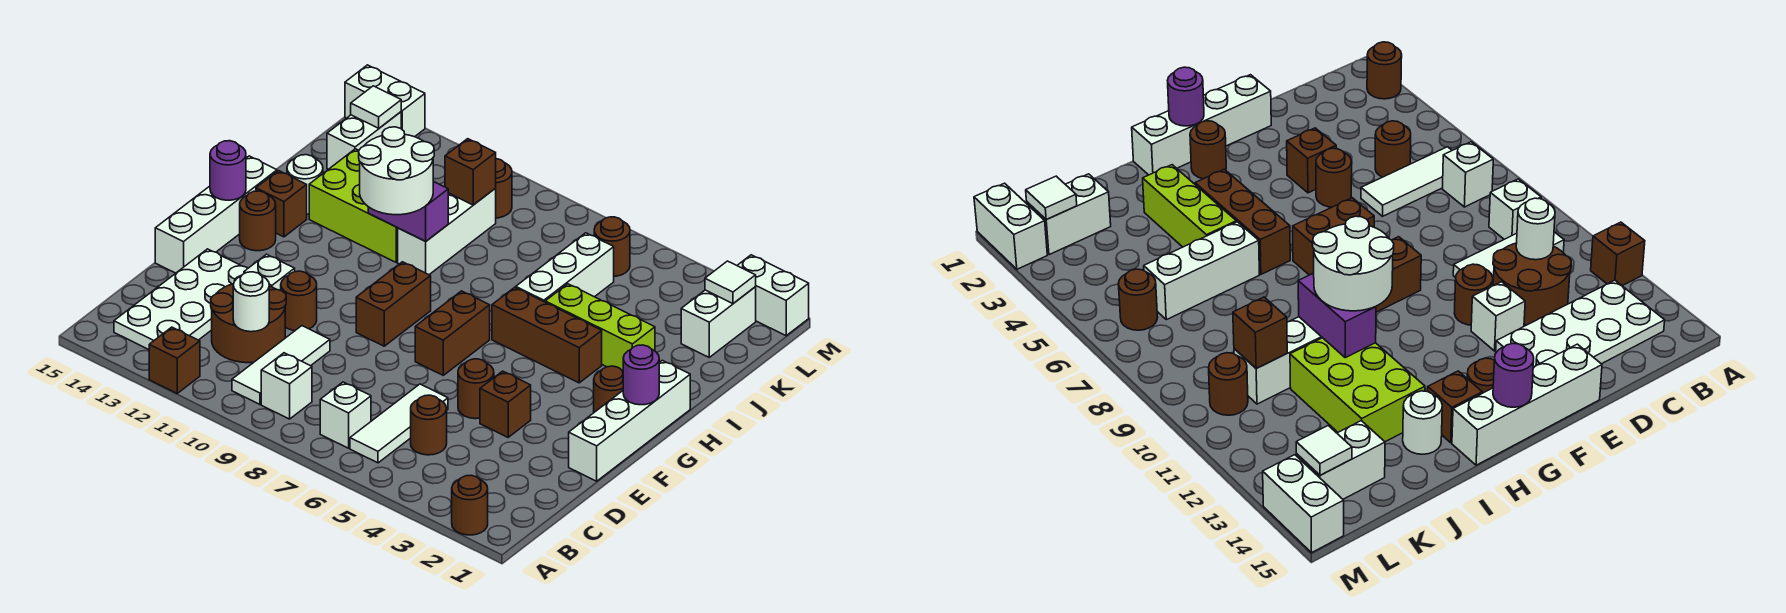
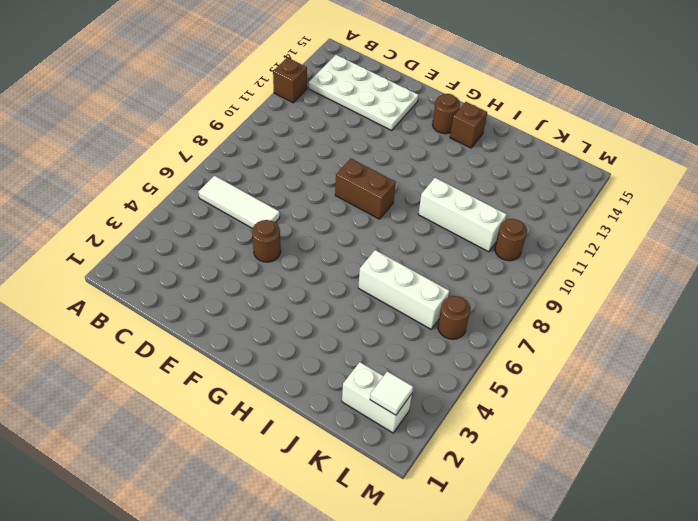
none -> brown round brick A2 level 1
none -> white brick B7 level 1
none -> white brick B9 level 1
none -> white tile B10:D10 level 1

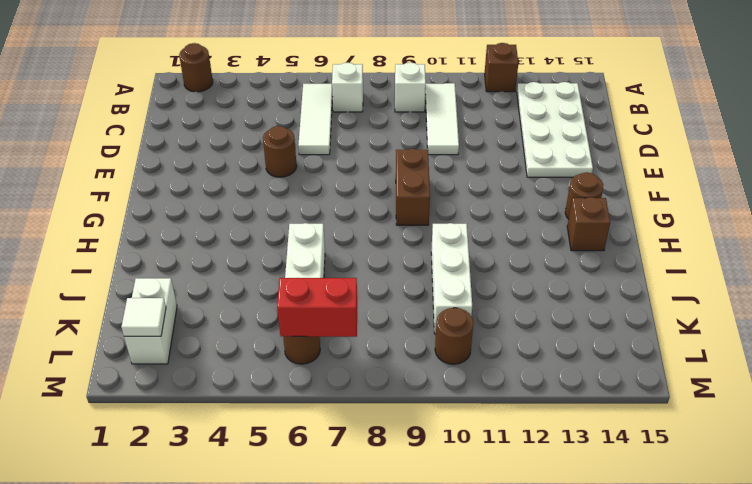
red brick L6:L7 level 2 -> none
none -> brown round brick C5 level 1
none -> brown round brick C11:D12 level 1
none -> white brick E1:H1 level 1
none -> brown brick E4 level 1

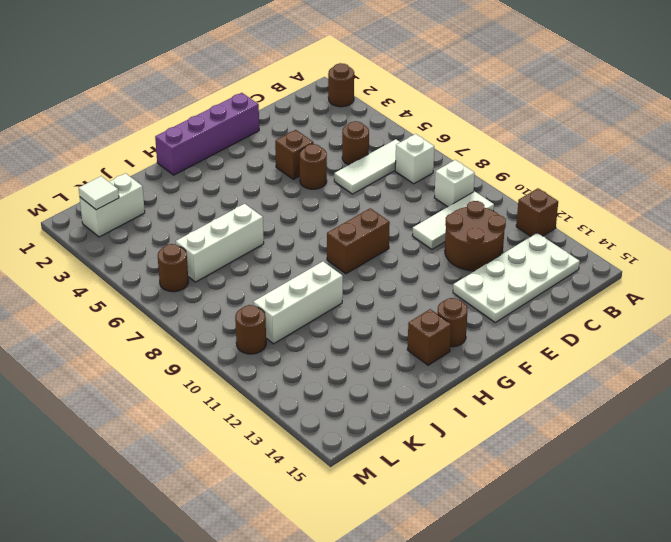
purple brick E1:H1 level 1 -> white brick E1:H1 level 1
none -> brown round brick E11 level 1
none -> white brick E12 level 1
none -> white brick E15:H15 level 1
none -> brown brick F7:G7 level 1

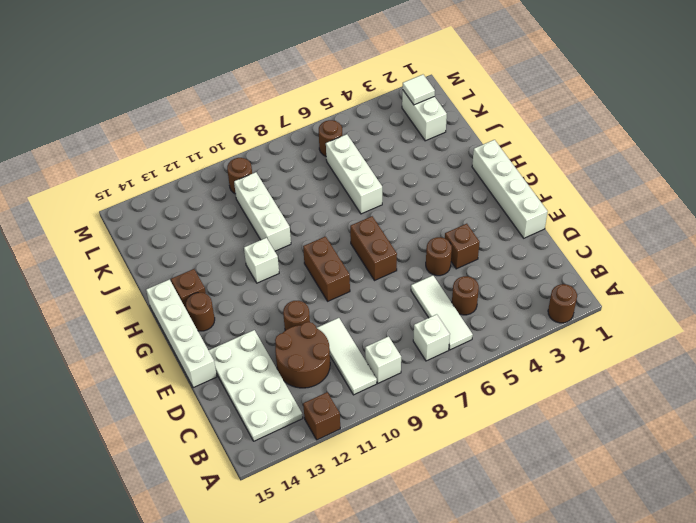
white brick H11 level 1 -> white brick E12 level 1
none -> brown round brick G2 level 1
none -> brown brick H4:H6 level 1
none -> lime brick I3:I5 level 1
none -> lime brick I11:J13 level 1

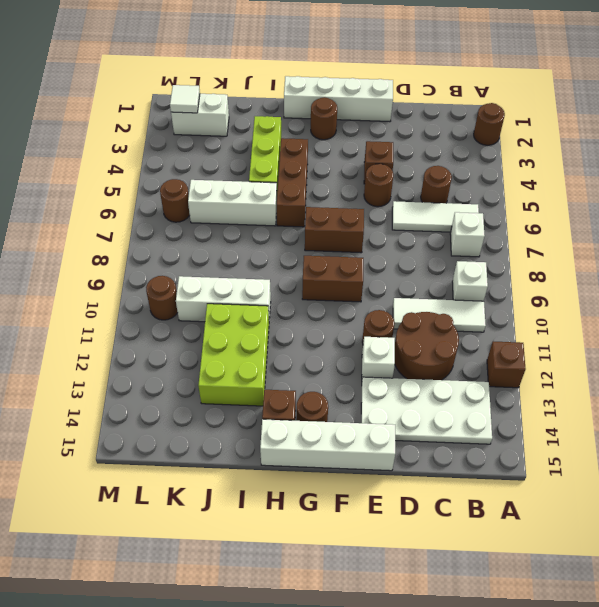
none -> white round brick I14 level 1
none -> white brick K14:L14 level 1
none -> white brick M1:M2 level 1
none -> white brick M14:M15 level 1

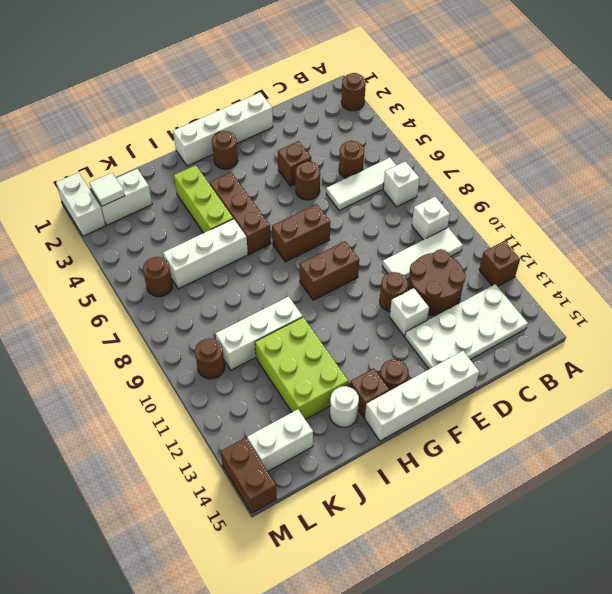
brown brick M14:M15 level 1 -> white brick M14:M15 level 1
none -> white round brick C11 level 2
none -> purple round brick G1 level 2
none -> purple round brick G15 level 2
none -> purple brick I10:I11 level 2

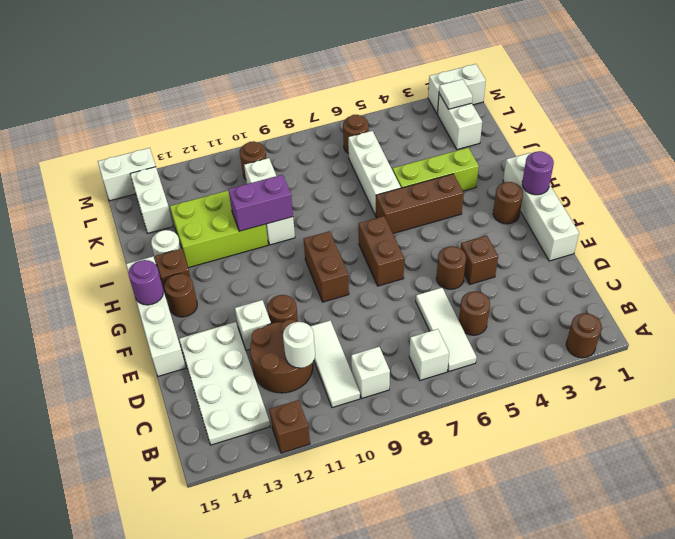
none -> brown brick K10 level 2
none -> white tile L14 level 2
none -> white round brick H10:I11 level 3

